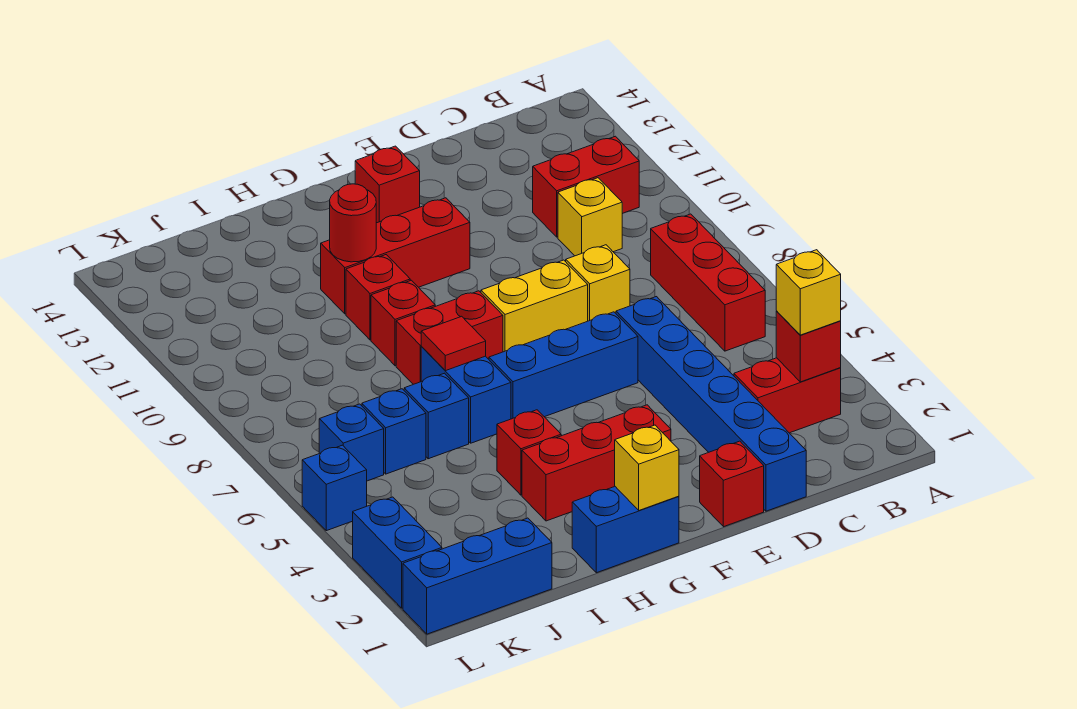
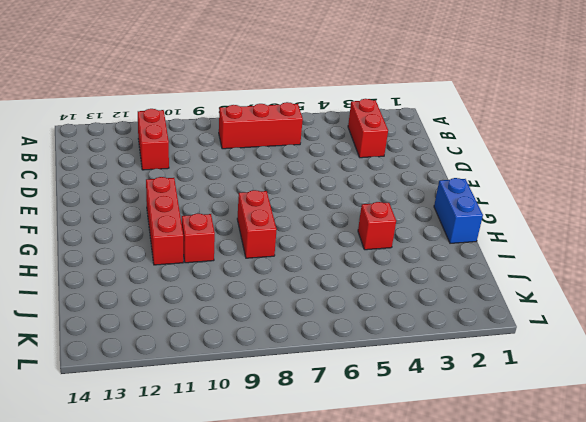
none -> yellow brick C10 level 1
none -> blue brick D1:D6 level 1
none -> yellow brick D8 level 1

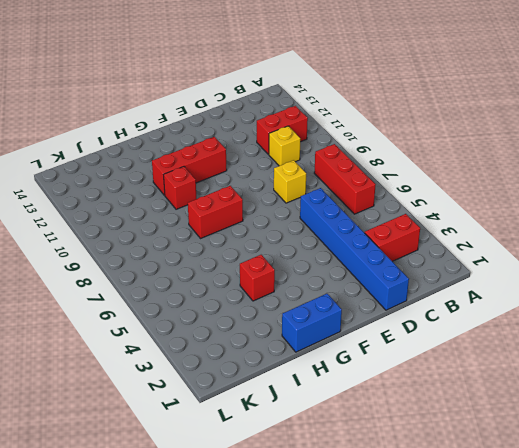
none -> red brick E1 level 1
none -> blue brick E6:G6 level 1
none -> yellow brick E8:F8 level 1

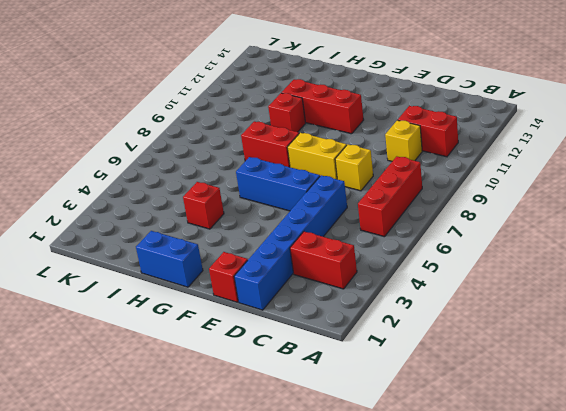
none -> red brick F3:H3 level 1
none -> red brick F13 level 1
none -> blue brick H6:H7 level 1

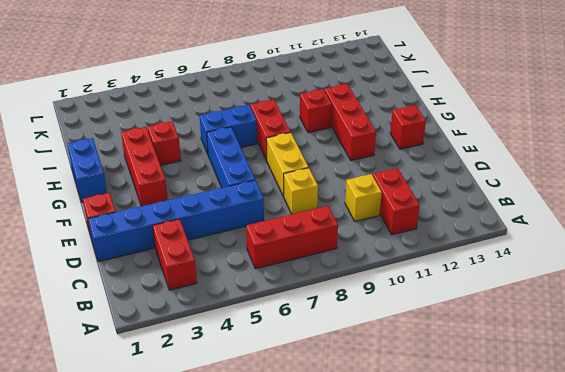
none -> red brick H9 level 1
none -> blue brick I6 level 1
none -> blue brick J1:L1 level 1

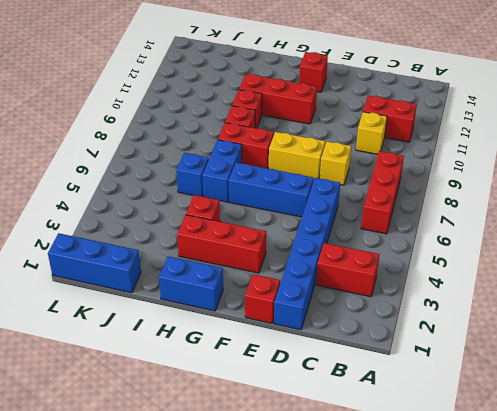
none -> blue brick J6 level 1
none -> blue brick K6 level 1
none -> blue brick L2:L3 level 1

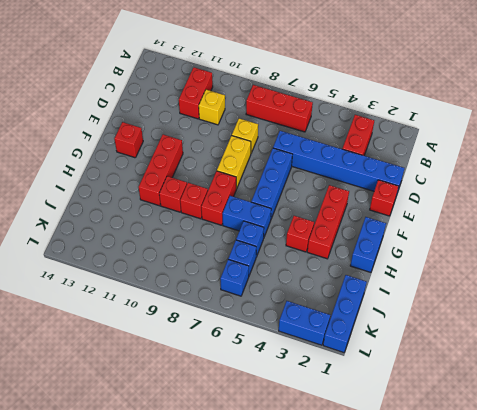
none -> blue brick L5 level 1
none -> red brick B3 level 2
none -> yellow brick G1 level 2

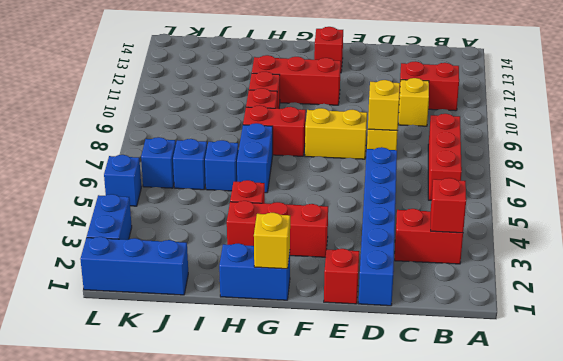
yellow brick D8 level 2 -> yellow brick B3 level 3
none -> blue brick E6:G6 level 1
none -> red tile H7 level 2
none -> red round brick H11 level 2

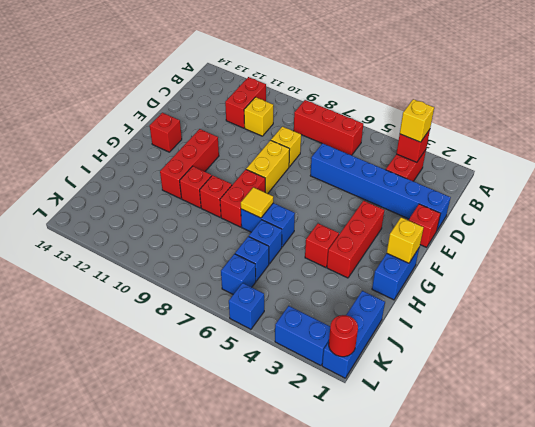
yellow tile H7 level 2 -> red tile H7 level 2
red round brick L1 level 2 -> red round brick H11 level 2
none -> blue brick E6:G6 level 1

